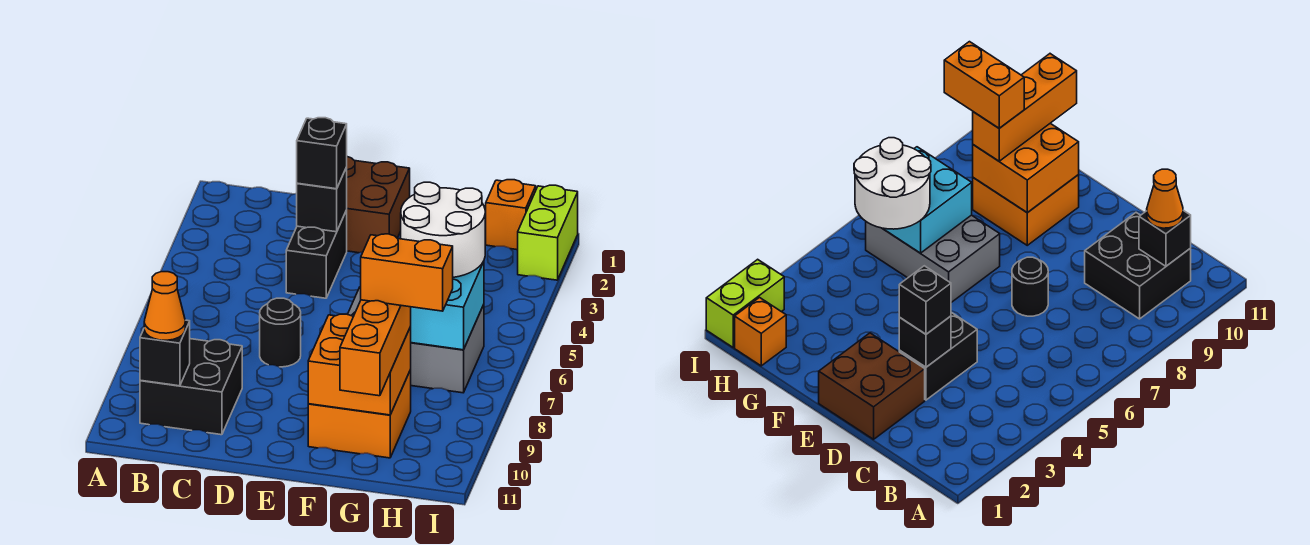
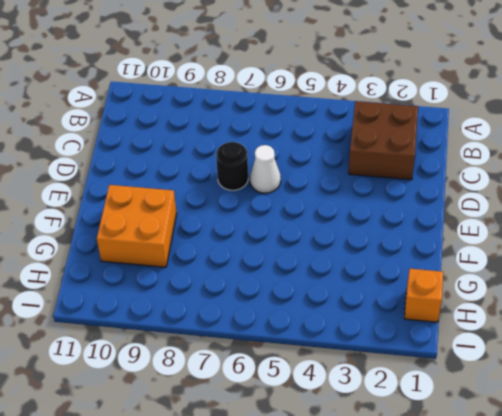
brown brick B2:C3 level 1 -> brown brick D1:E2 level 1
white cone D6 level 1 -> none
none -> black brick B9:C10 level 1
none -> black brick D3:D4 level 1
none -> grey brick F6:H7 level 1

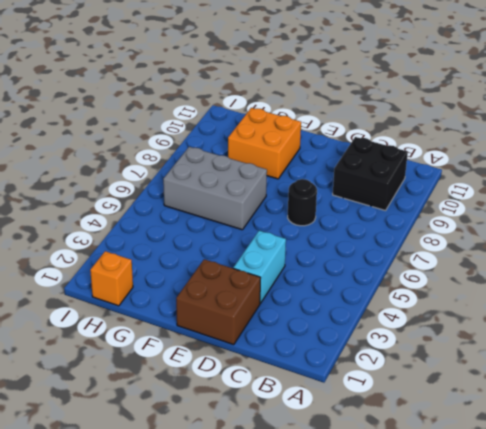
cyan brick D3:D4 level 1 -> black brick D3:D4 level 1
none -> lime brick I1:I2 level 1
none -> black brick B10 level 2
none -> black brick D3 level 2

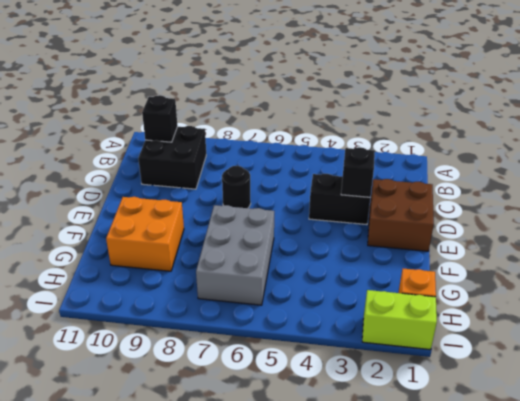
none -> orange brick F9:G10 level 2
none -> cyan brick G6:H7 level 2
none -> orange cone B10 level 3

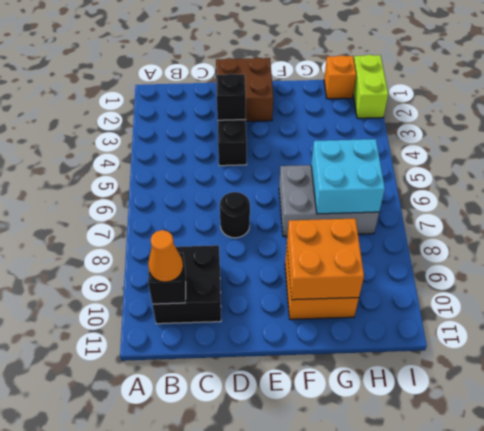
none -> black brick D3 level 3
none -> white round brick G5:H6 level 3
none -> orange brick G9:G11 level 3

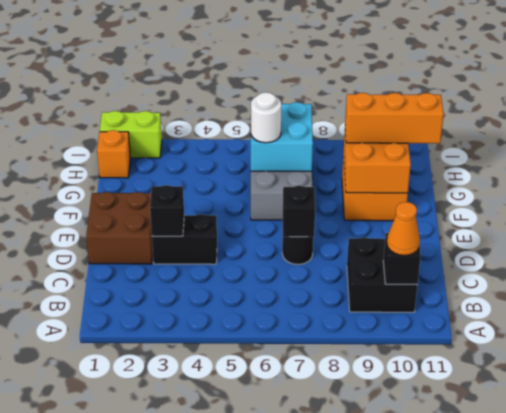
black brick D7 level 2 -> black brick D3 level 3
white round brick G6 level 3 -> white round brick G5:H6 level 3
none -> orange brick G9:H9 level 4

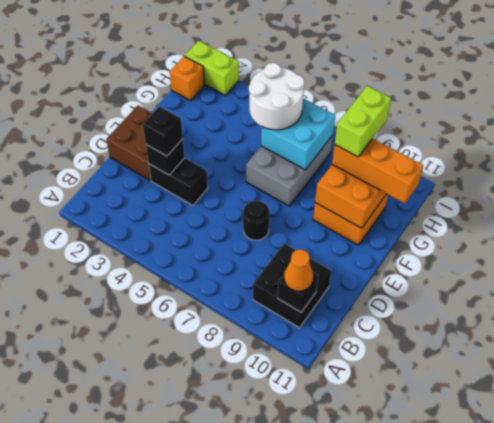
lime brick G9:H9 level 4 -> orange brick G9:H9 level 4

